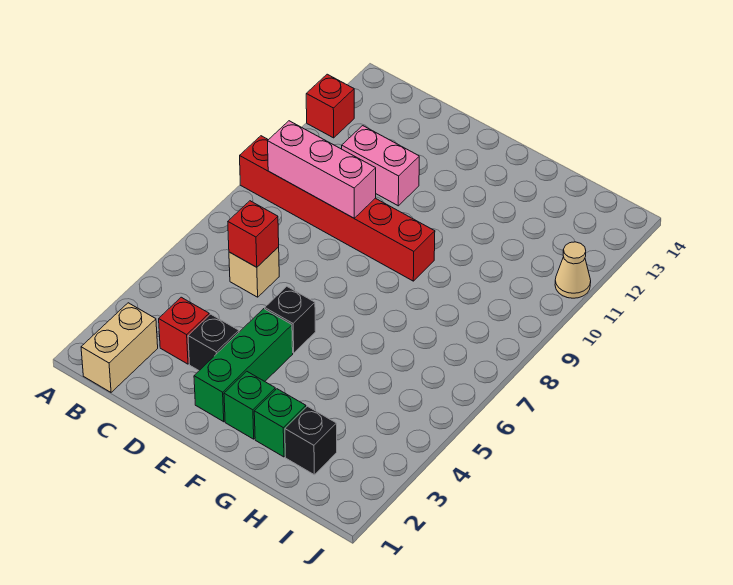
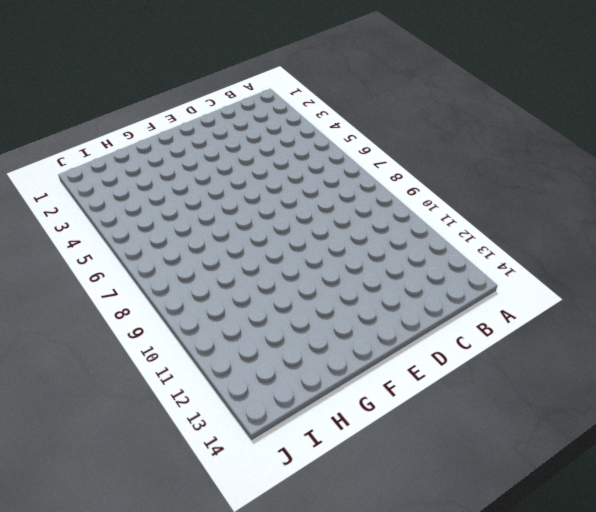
none -> red brick A9:F9 level 1
none -> red brick A12 level 1
none -> tan brick B1:B2 level 1

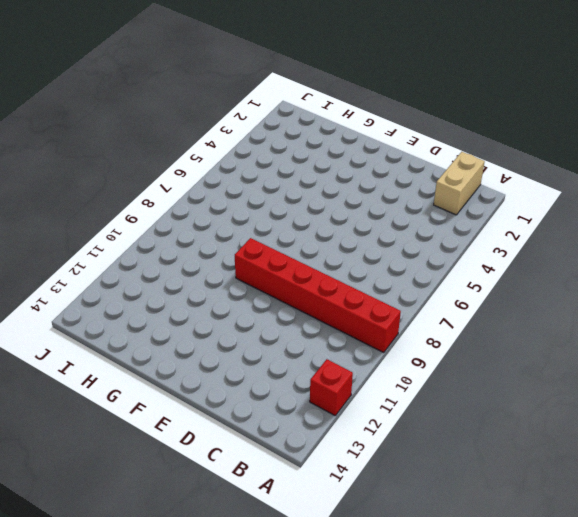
none -> red brick C3 level 1
none -> tan brick C6 level 1
none -> pink brick C11:D11 level 1

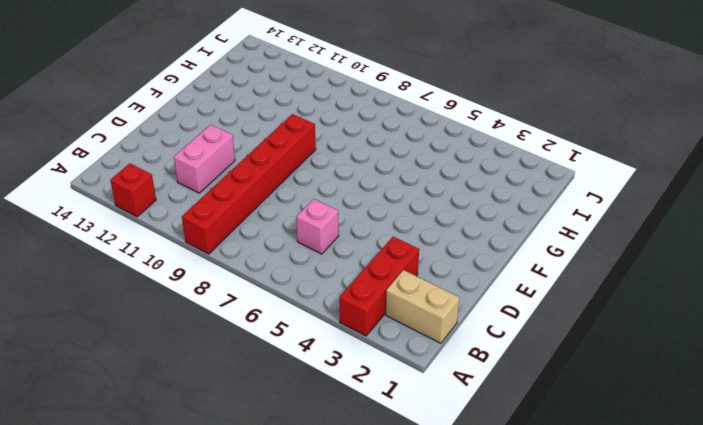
red brick A3:C3 level 1 -> red brick C3 level 1
pink brick C6 level 1 -> tan brick C6 level 1
none -> black brick D3 level 1
none -> green brick E2:E4 level 1
none -> black brick E5 level 1

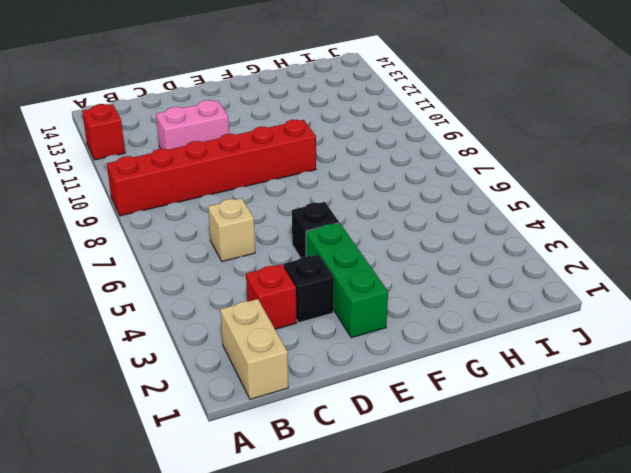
none -> green brick F2 level 1
none -> green brick G2 level 1
none -> black brick H2 level 1

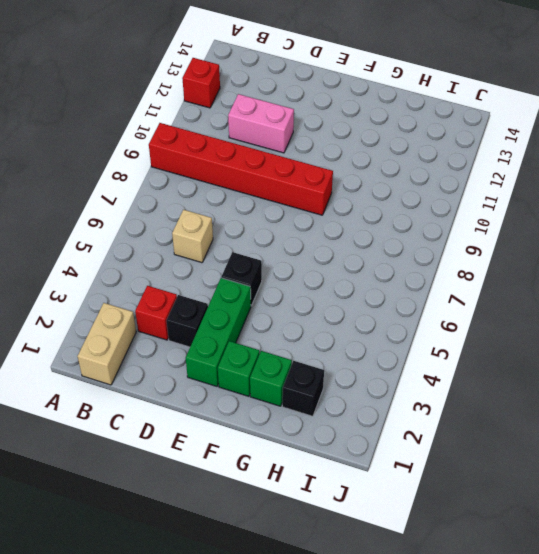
none -> tan cone J11 level 1
none -> pink brick B9:D9 level 2
none -> red brick C6 level 2

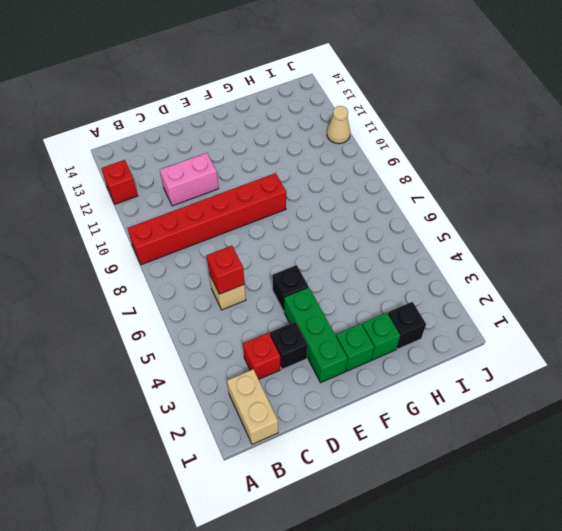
none -> pink brick B9:D9 level 2

